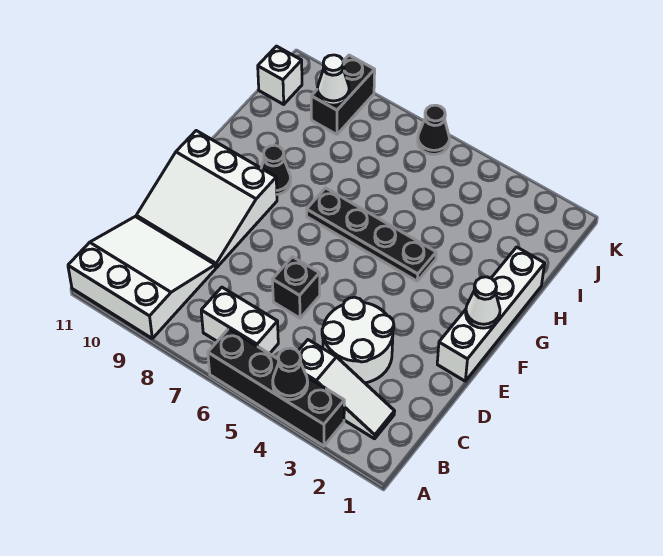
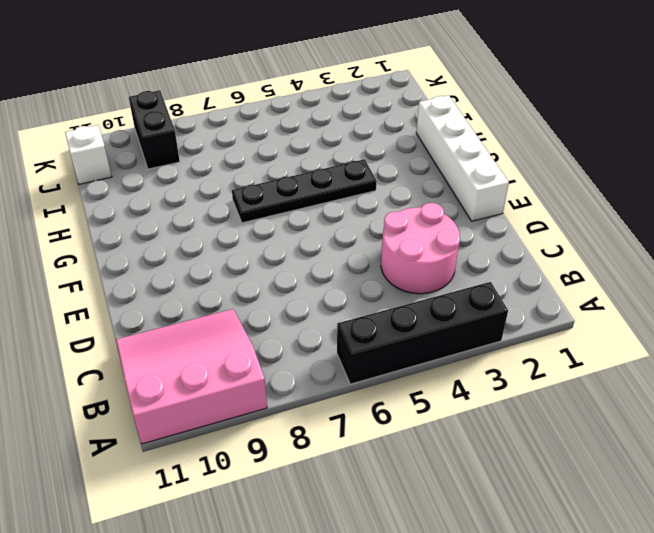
pink slope A9:C11 level 1 top A -> white slope A9:C11 level 1 top A
pink round brick C3:D4 level 1 -> white round brick C3:D4 level 1
none -> white slope B2:B4 level 1 top 4
none -> white brick B6:B7 level 1
none -> black brick D6 level 1

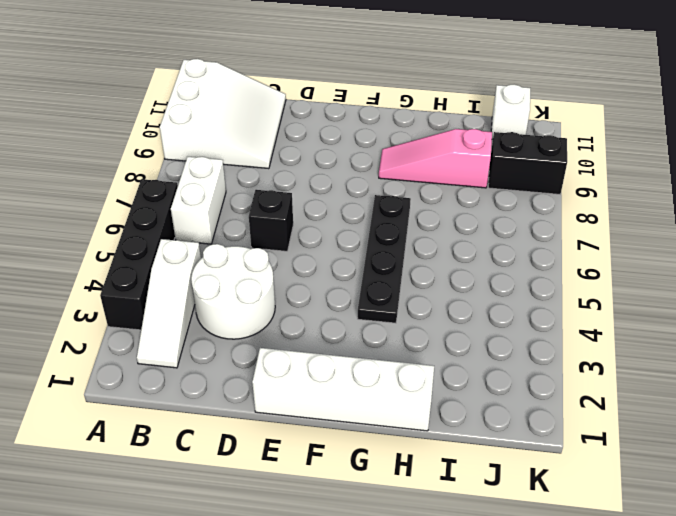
pink slope G9:I9 level 1 top I -> black cone G9 level 1
none -> white slope D9:F11 level 1 top F
none -> black cone K6 level 1
none -> black cone A4 level 2

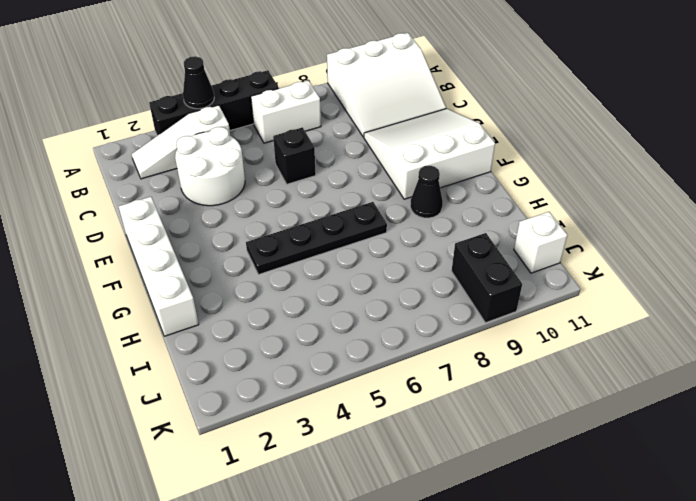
none -> black cone K6 level 1
none -> white cone F1 level 2
none -> white cone J9 level 2

